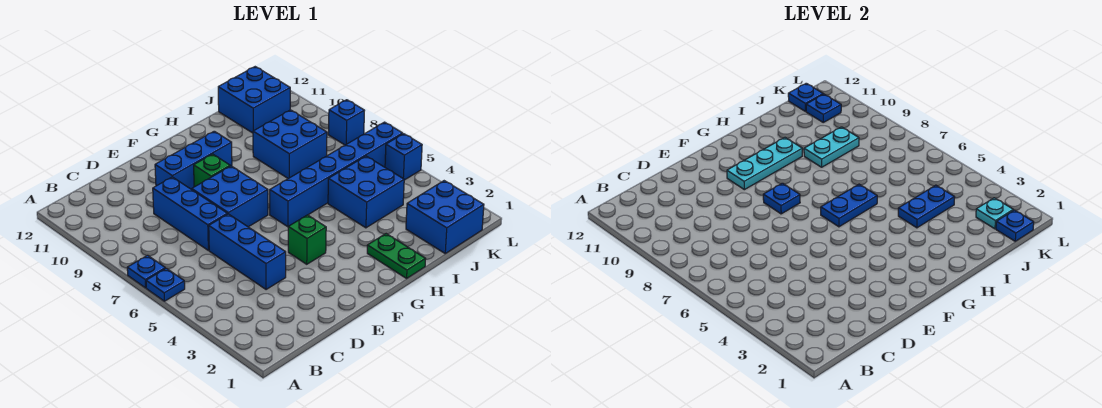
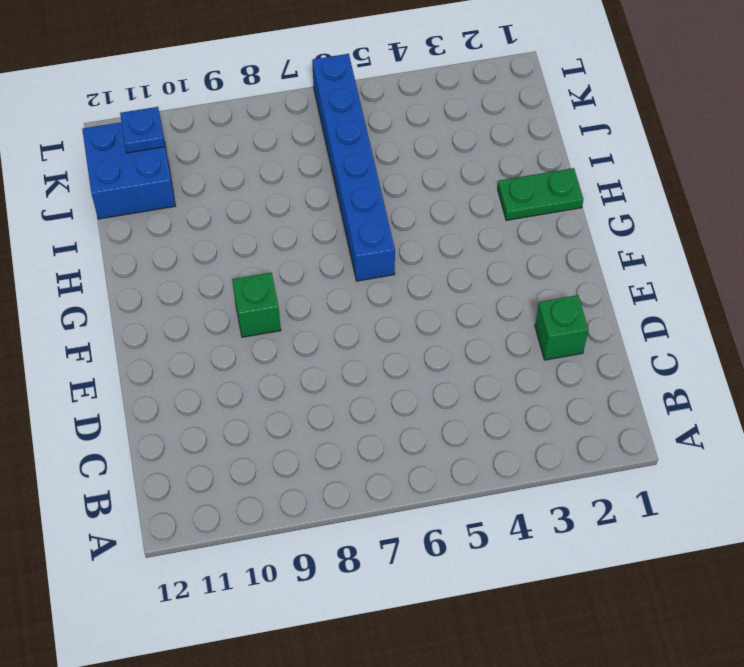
green brick D2 level 1 -> green brick F4 level 1
none -> blue plate A6 level 1
none -> blue plate A7 level 1
none -> blue brick D4:D6 level 1

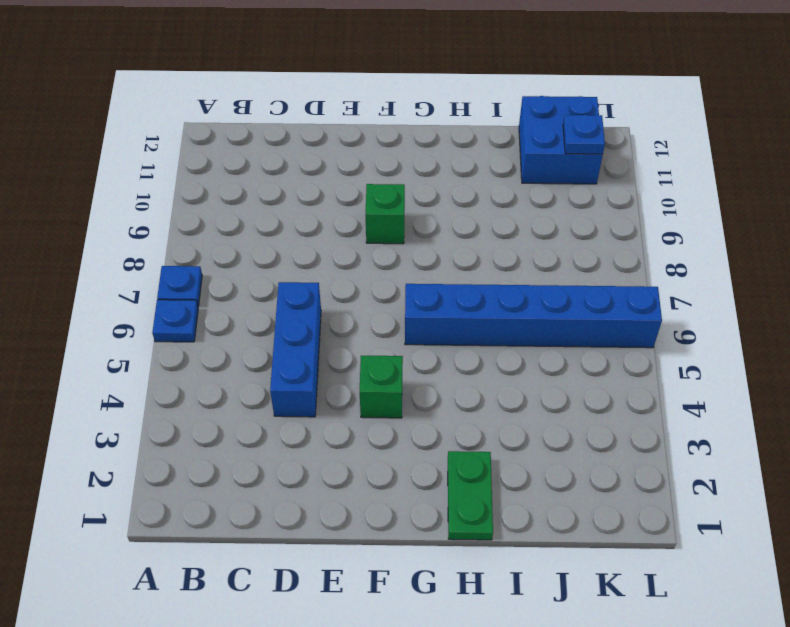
none -> blue brick D7:D9 level 1
none -> blue brick E7:F8 level 1
none -> blue brick E10:G10 level 1

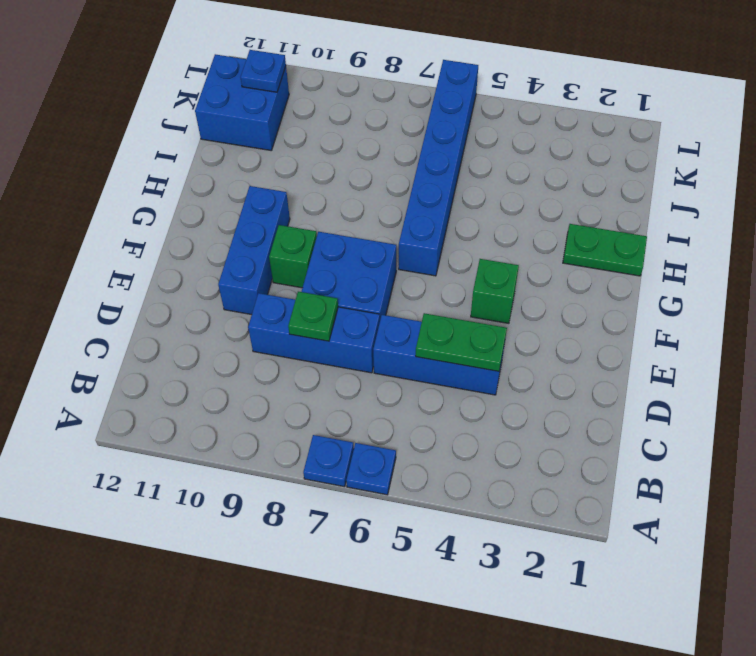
green plate D4:D5 level 2 -> none
green plate D8 level 2 -> none
none -> blue brick I4:J5 level 1
none -> blue brick I8:J9 level 1
none -> blue brick J1:K2 level 1

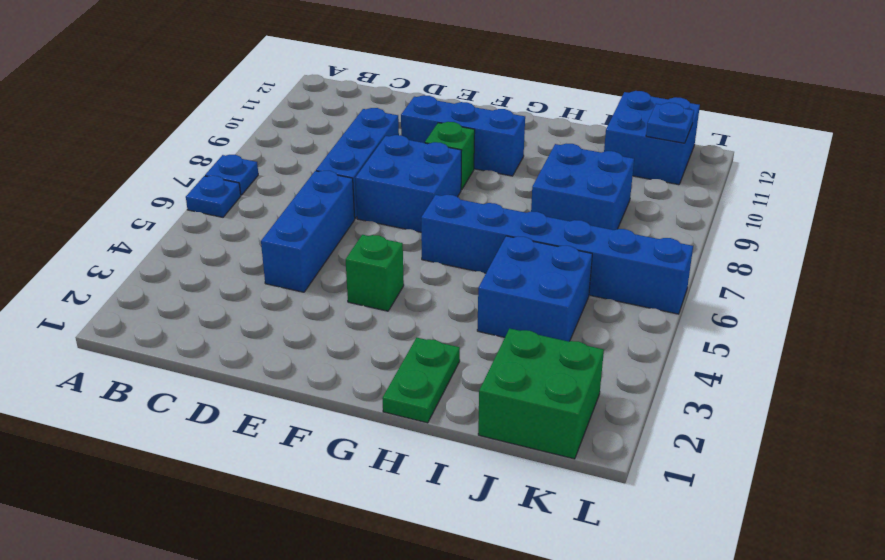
green brick J1:K2 level 1 -> blue brick J1:K2 level 1
none -> blue brick L5 level 1
none -> blue brick L8 level 1
none -> blue plate F8 level 2

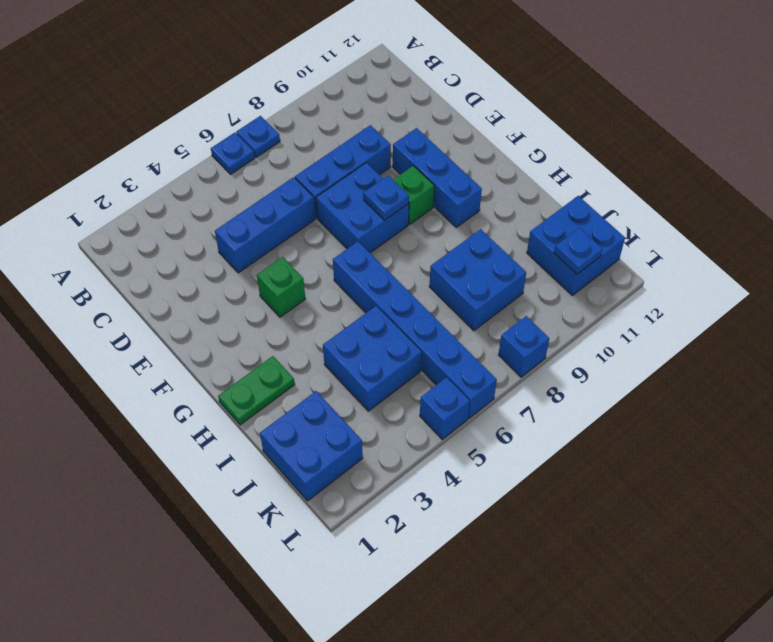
none -> cyan plate F10:H10 level 2
none -> blue plate G6:H6 level 2
none -> blue plate I4:J4 level 2

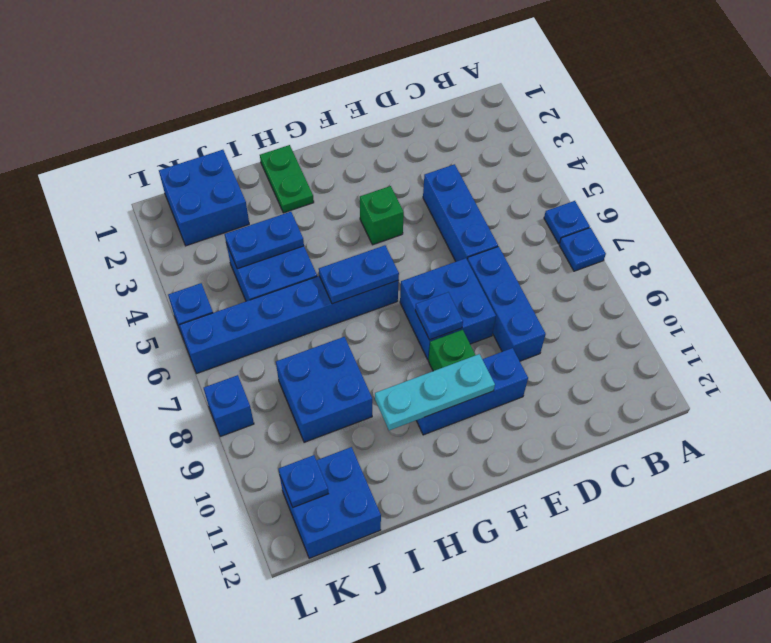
none -> cyan plate I9:J9 level 2
none -> blue plate K1 level 2
none -> cyan plate K2 level 2

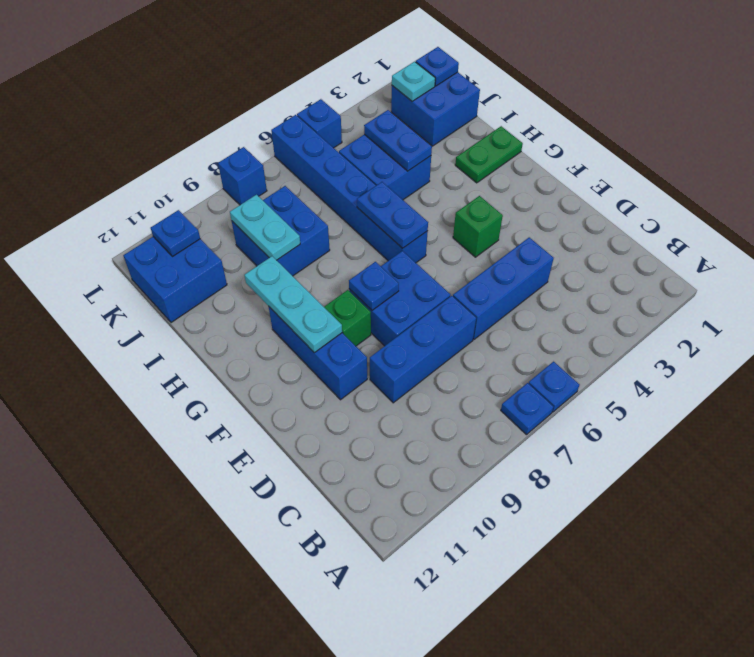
none -> blue plate K12 level 2

